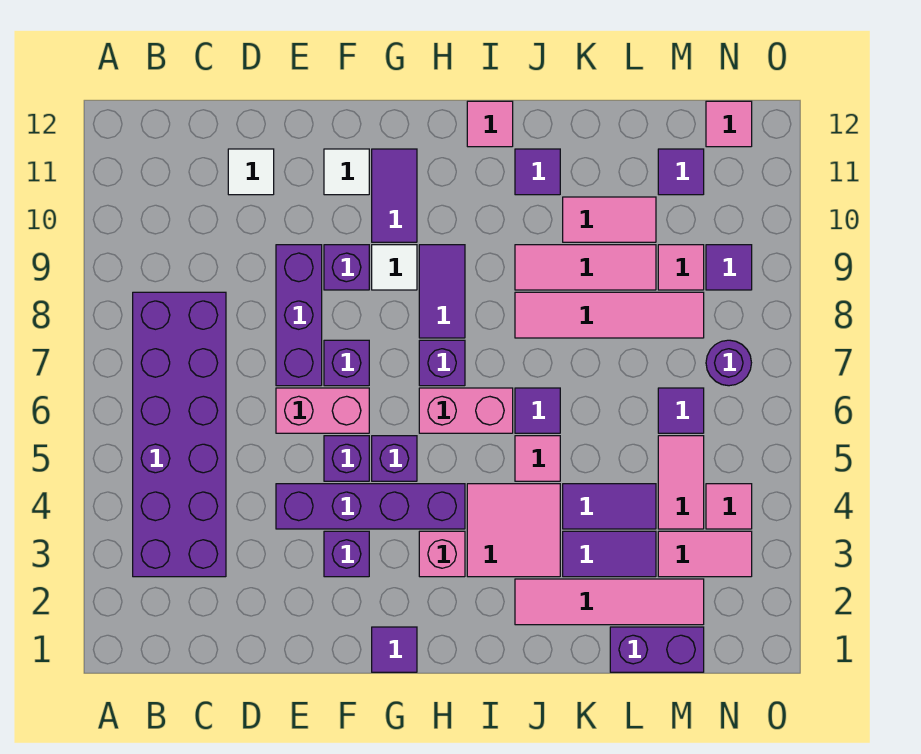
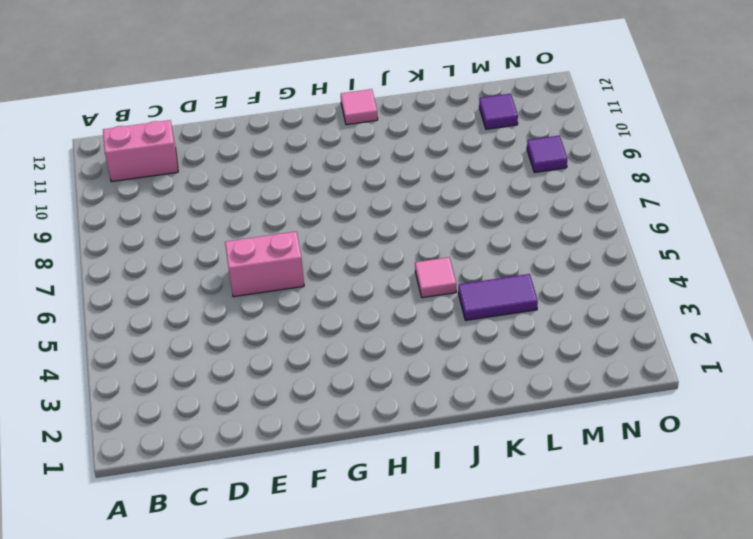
pink brick B11:C11 level 1 -> pink brick H6:I6 level 1
none -> purple brick B3:C8 level 1
none -> white tile D11 level 1
none -> purple brick E4:H4 level 1
none -> purple brick E7:E9 level 1

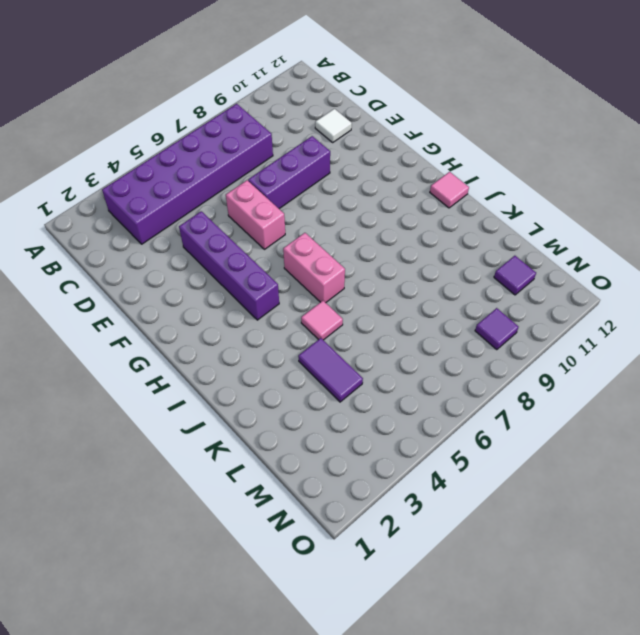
none -> purple brick F3 level 1
none -> purple brick F5 level 1
none -> purple brick F7 level 1
none -> purple brick F9 level 1

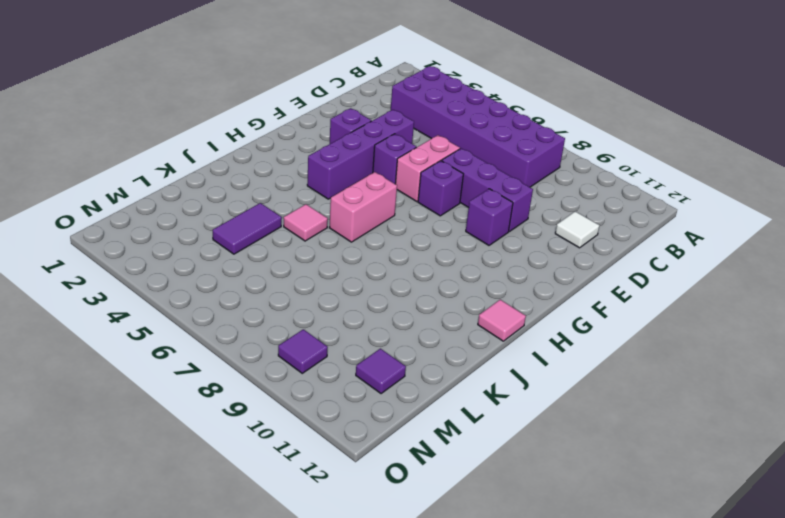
none -> white tile F11 level 1
none -> purple tile G1 level 1
none -> purple brick G5 level 1
none -> white tile G9 level 1

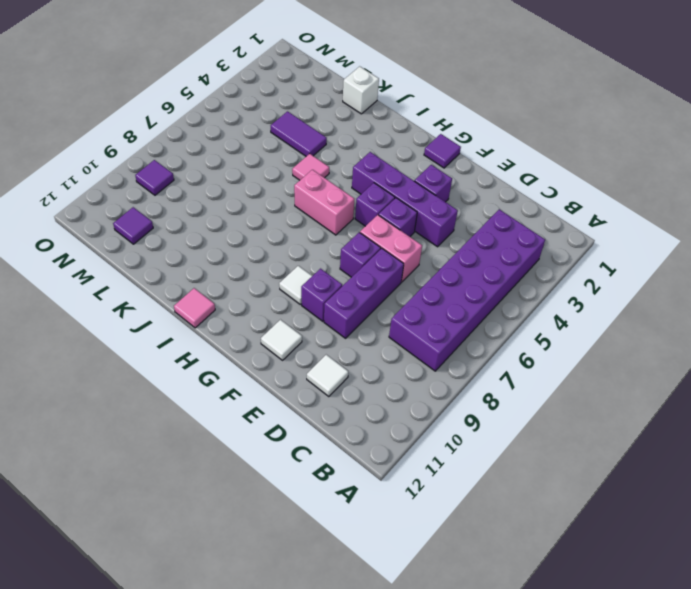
white brick K1 level 1 -> none
none -> purple tile G10:G11 level 1
none -> pink brick H3 level 1
none -> purple brick H7 level 1
none -> purple tile H8:H9 level 1

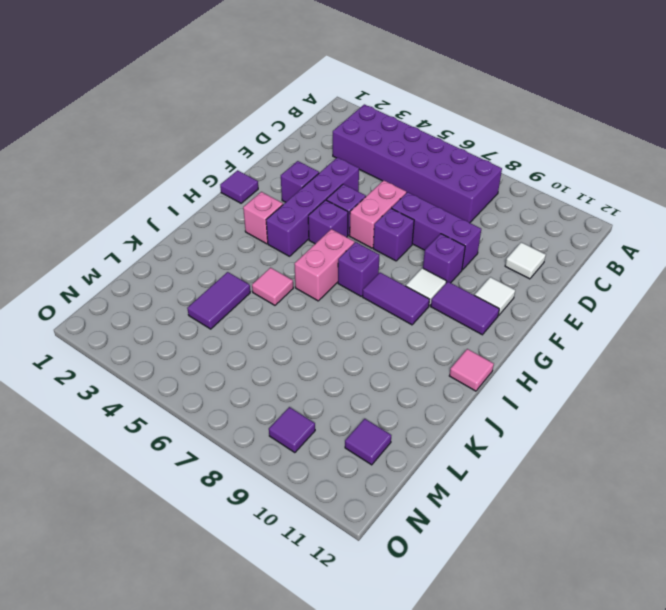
none -> pink tile I3:J4 level 1
none -> pink tile J2:M2 level 1
none -> purple tile J6 level 1
none -> pink tile J8:M8 level 1

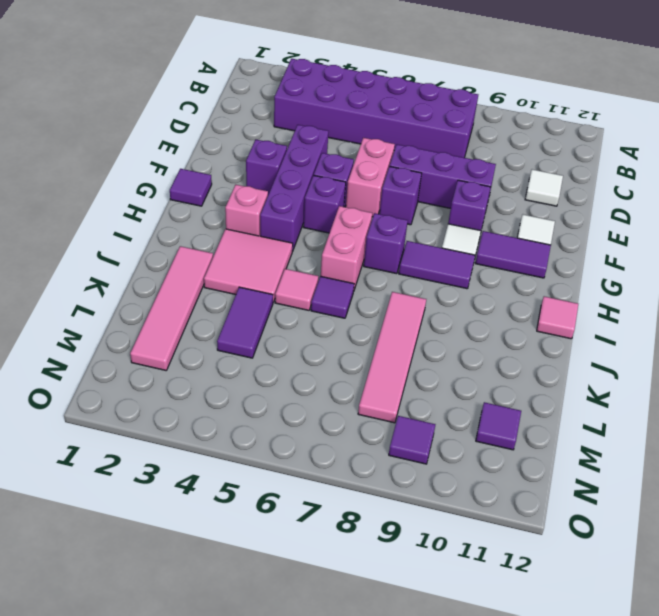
none -> pink tile J9:L9 level 1
none -> purple tile J11 level 1
none -> purple tile K3:L3 level 1
none -> pink tile K10:L10 level 1

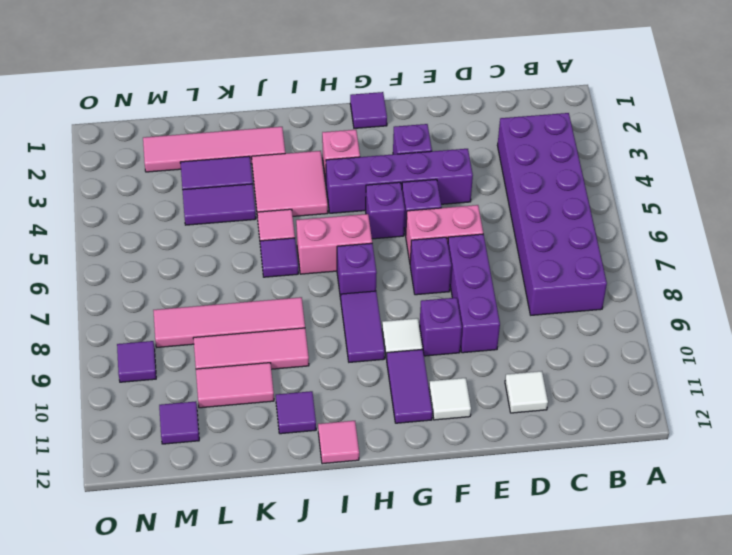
none -> purple brick L1:M1 level 1
none -> pink tile M3:N3 level 1
none -> pink tile M4:M5 level 1
none -> purple tile M6 level 1

